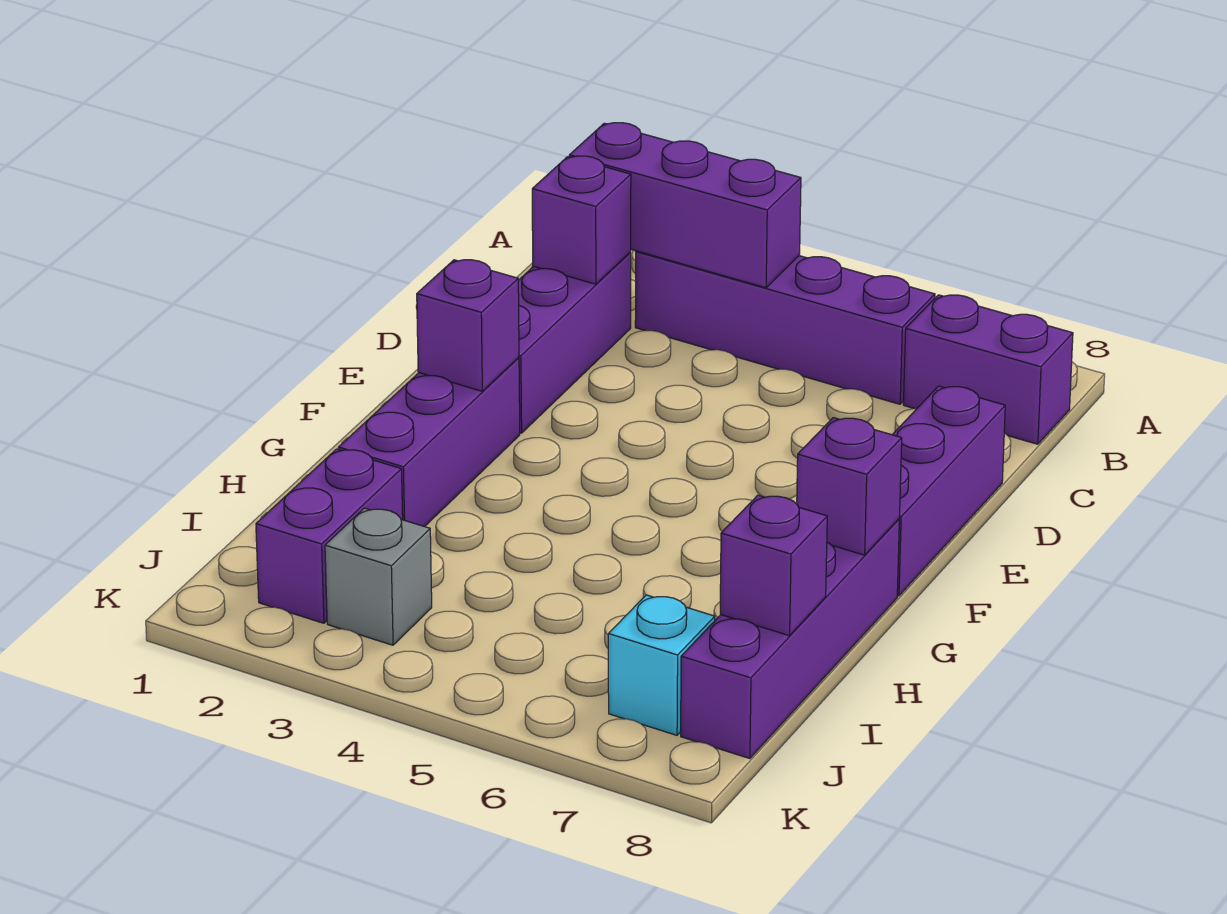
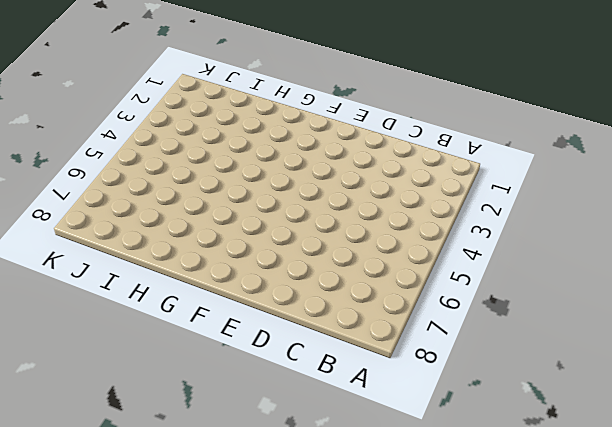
none -> purple brick B3:B6 level 1
none -> purple brick B7:B8 level 1
none -> purple brick C2:E2 level 1

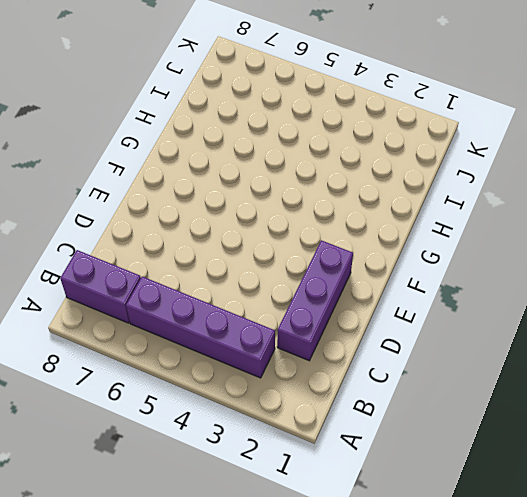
none -> purple brick D8:F8 level 1
none -> purple brick F2:H2 level 1
none -> purple brick G8:J8 level 1

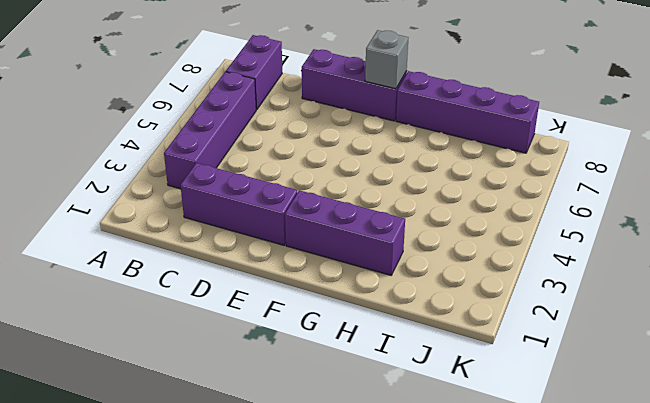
grey brick F8 level 2 -> grey brick J3 level 1
none -> purple brick I2:J2 level 1
none -> cyan brick J7 level 1
none -> purple brick B2:B4 level 2

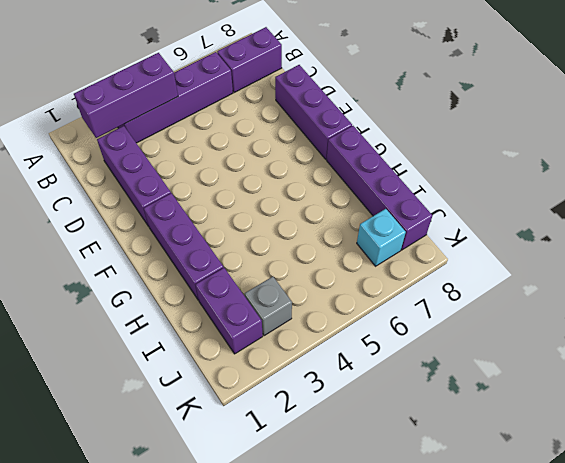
none -> purple brick C2 level 2
none -> purple brick F2 level 2
none -> purple brick G8 level 2

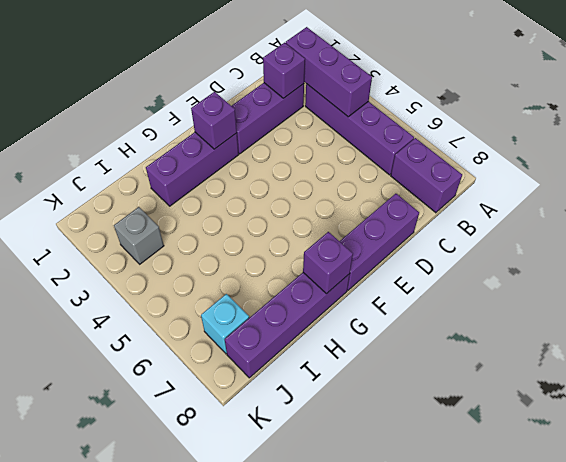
none -> purple brick I2:J2 level 1
none -> purple brick I8 level 2

